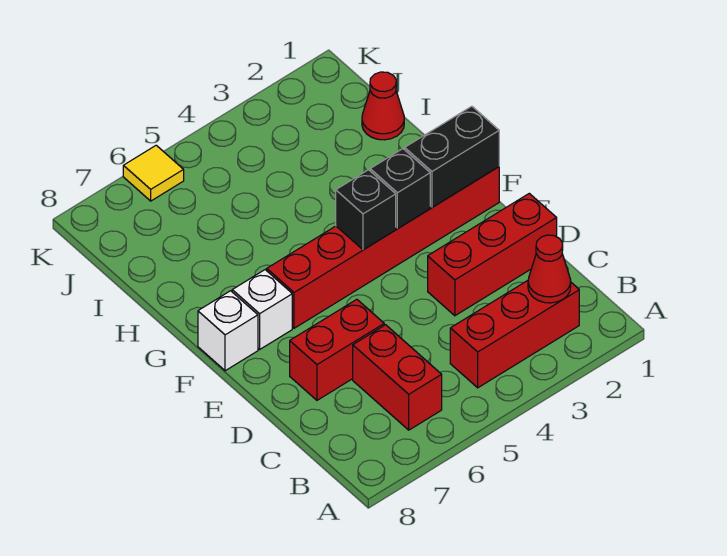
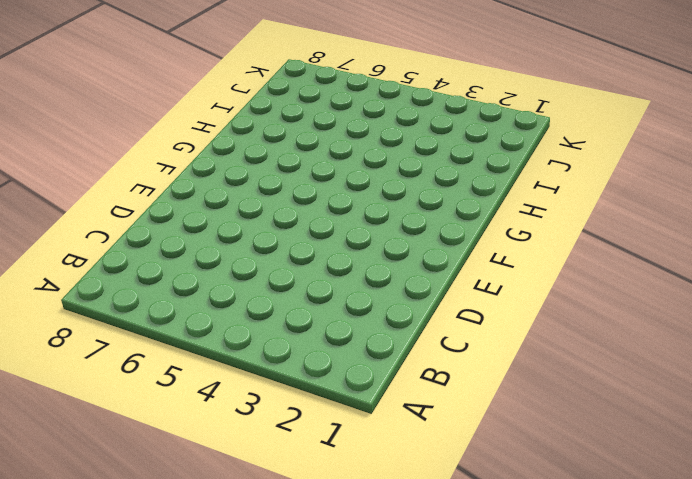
none -> red brick B2:B4 level 1
none -> red brick B6:C6 level 1
none -> red brick D1:D3 level 1

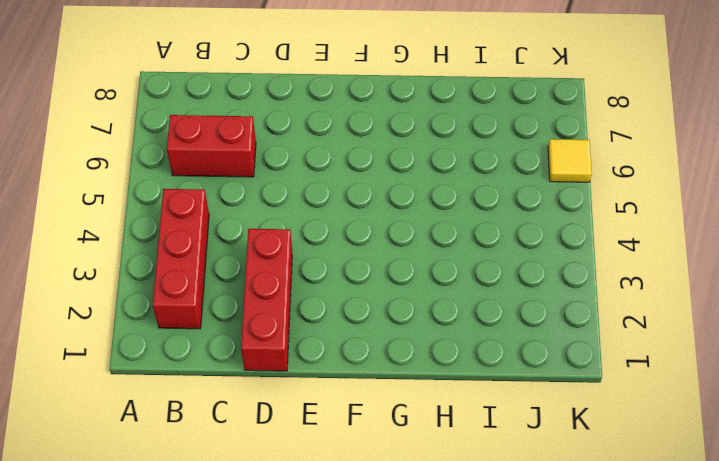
none -> red brick D6:D7 level 1
none -> red brick F1:F6 level 1
none -> white brick F7 level 1

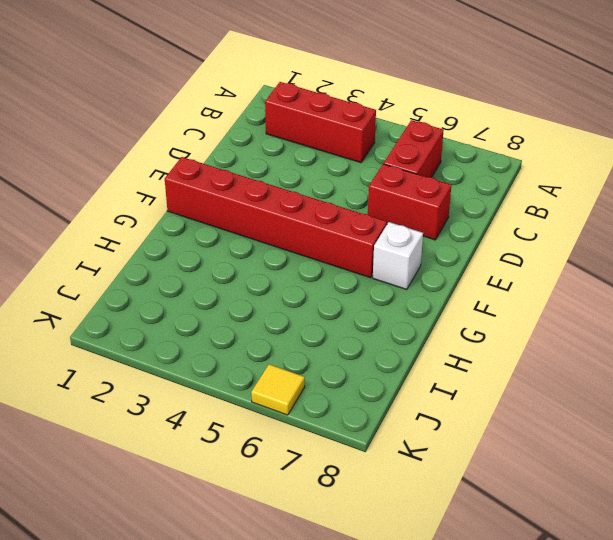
none -> red brick D1:D3 level 1
none -> white brick F8 level 1
none -> red cone I1 level 1

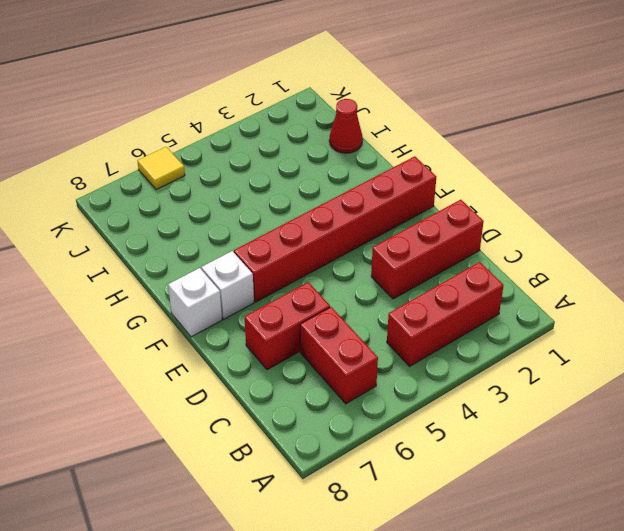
none -> red cone B2 level 2
none -> black brick F1:F2 level 2
none -> black brick F3 level 2

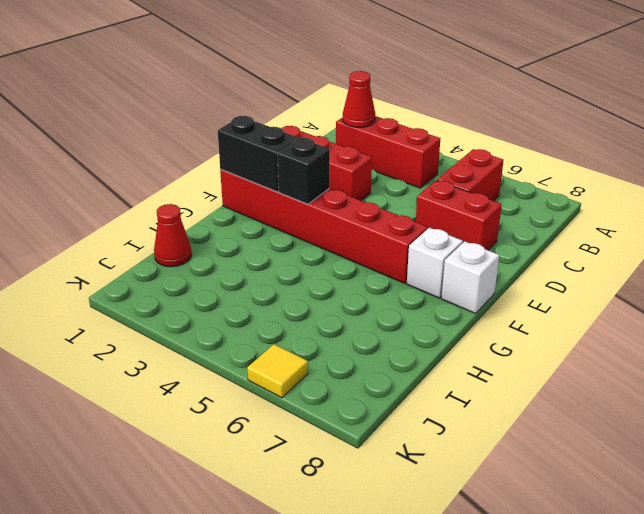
none -> black brick F4 level 2

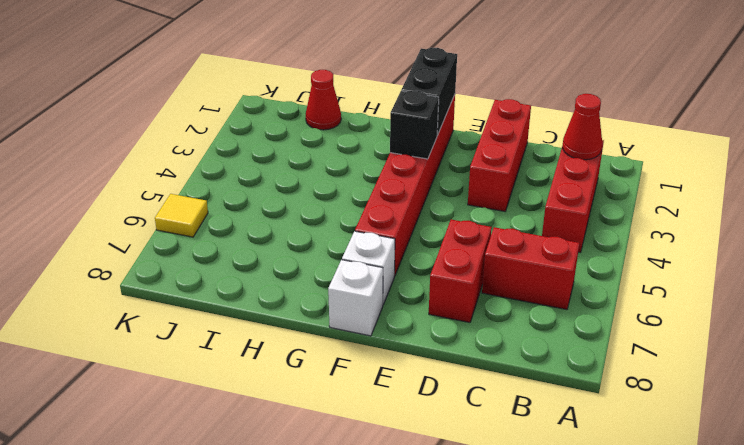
none -> black brick F4 level 2

